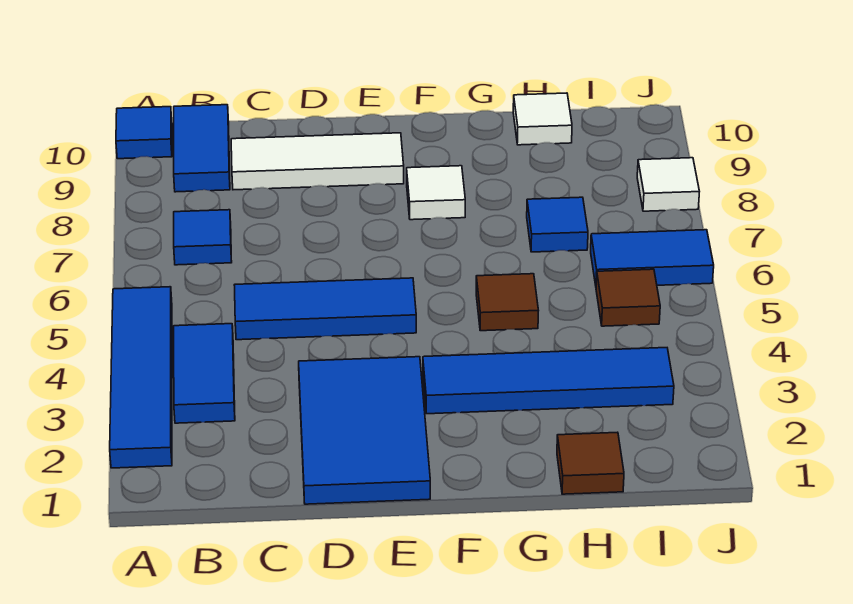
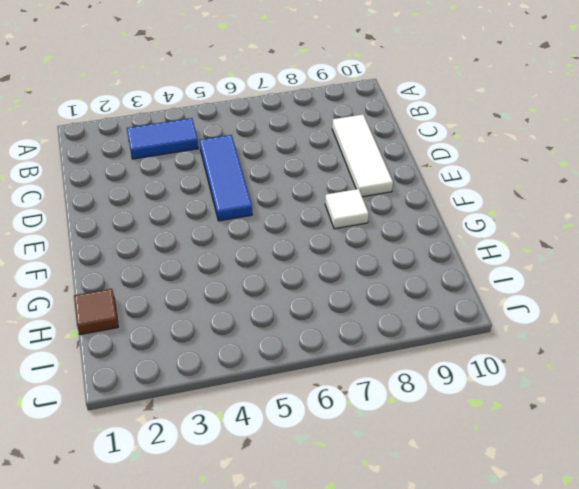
none -> blue tile A2:A5 level 1
none -> blue tile A10 level 1
none -> blue tile B7 level 1

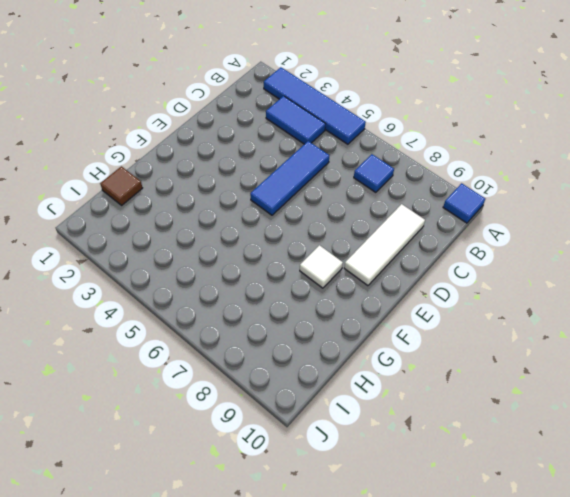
none -> blue tile B9:B10 level 1
none -> blue tile D1:E3 level 1
none -> blue tile F3:I3 level 1

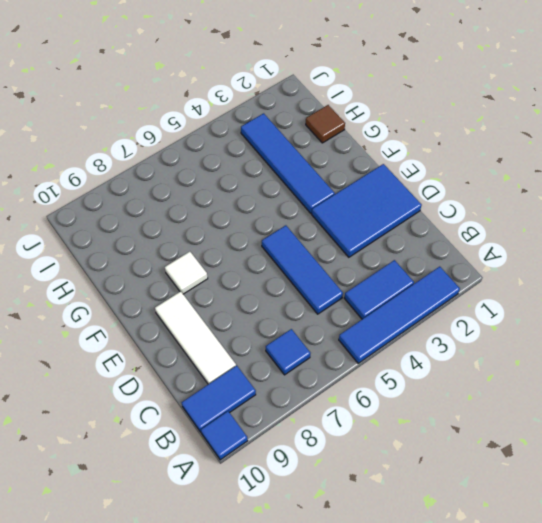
none -> brown tile G5 level 1
none -> blue tile H7 level 1
none -> white tile H10 level 1

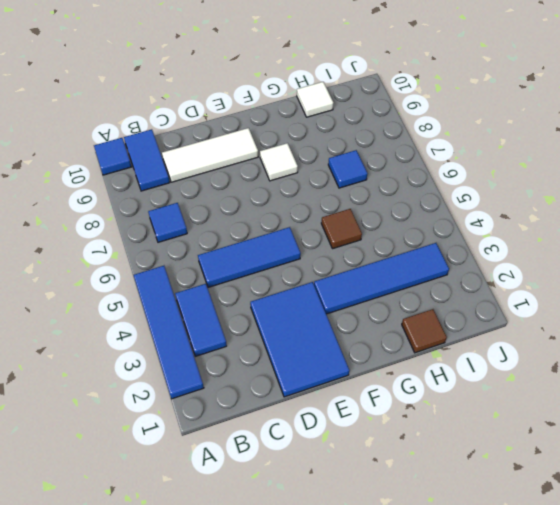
none -> brown tile I5 level 1
none -> blue tile I6:J6 level 1
none -> white tile J8 level 1

